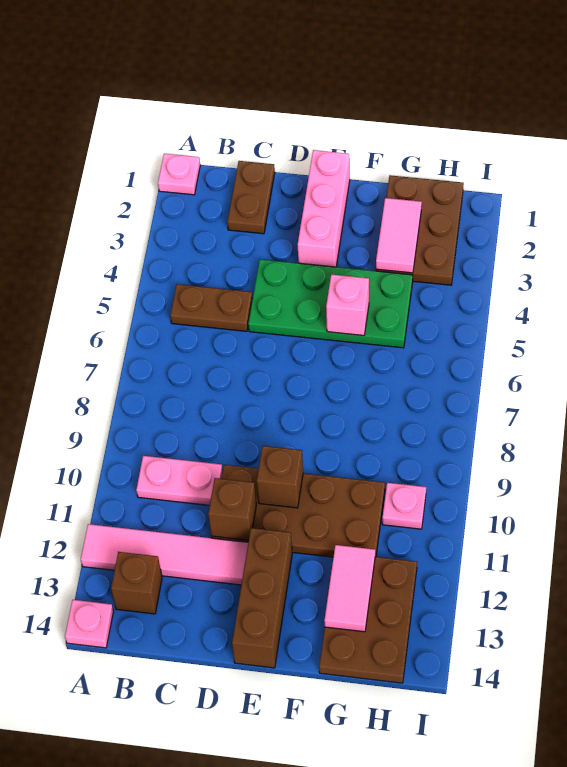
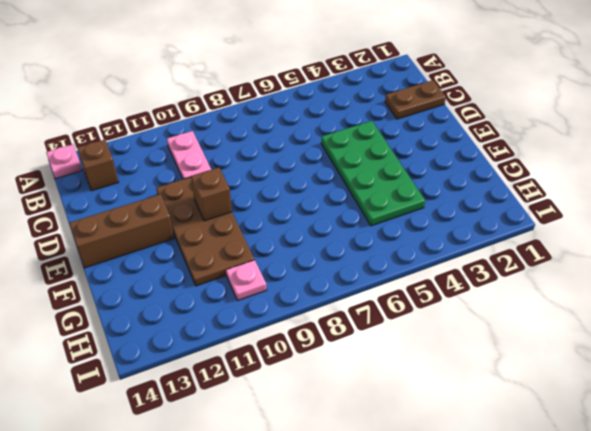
none -> pink plate A1 level 1
none -> pink tile A12:D12 level 1
none -> brown plate B5:C5 level 1

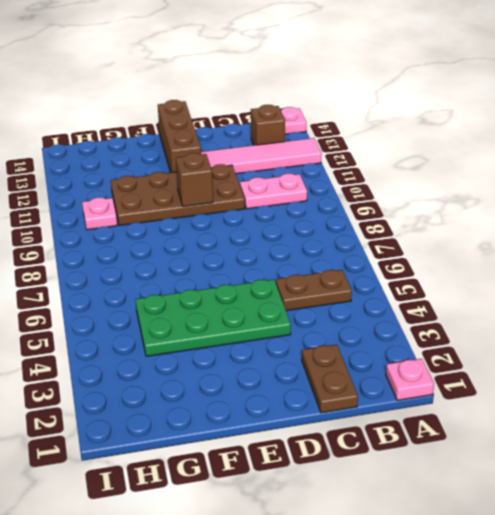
none -> pink brick E1:E3 level 1
none -> brown plate G1:H3 level 1
none -> brown plate G12:H14 level 1

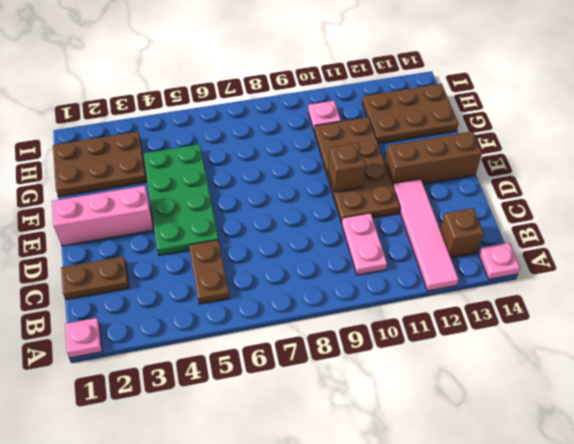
none -> brown brick D11 level 2
none -> pink brick F5 level 2
none -> pink tile G2:G3 level 2

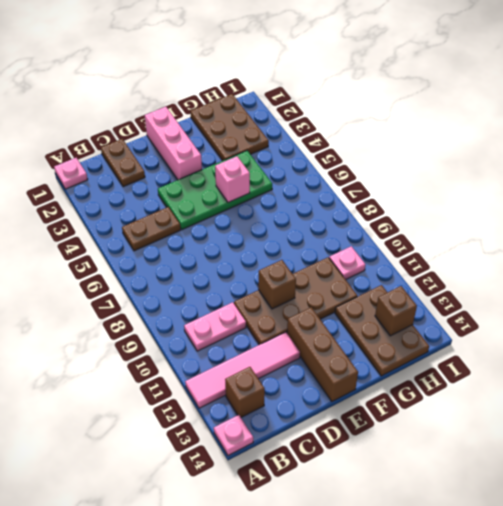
brown brick H13 level 2 -> brown brick D11 level 2
none -> pink tile G2:G3 level 2
none -> pink tile G12:G13 level 2

